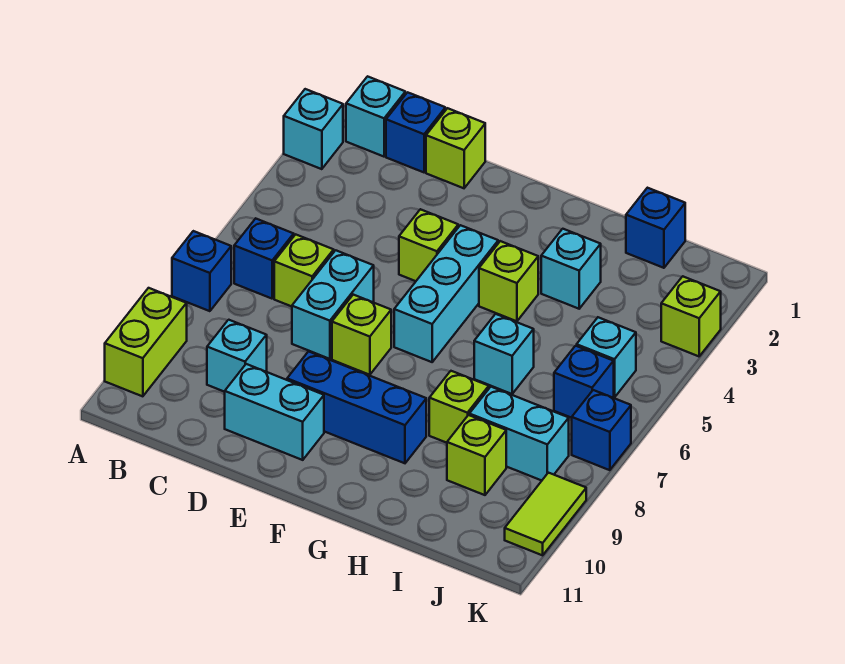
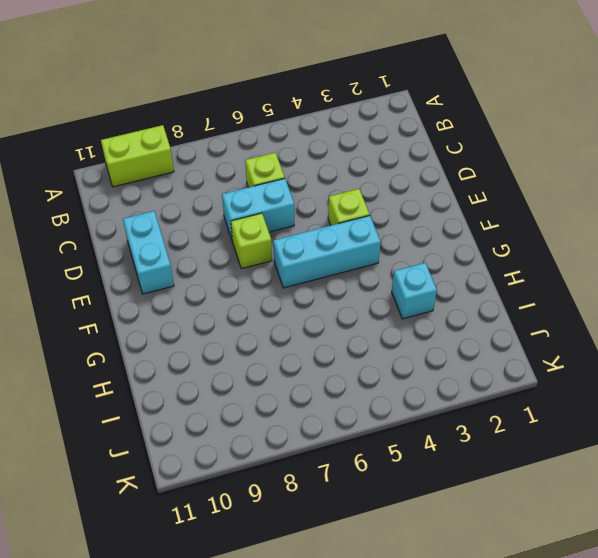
none -> cyan brick A2 level 1
none -> blue brick A7 level 1
none -> cyan brick B1 level 1

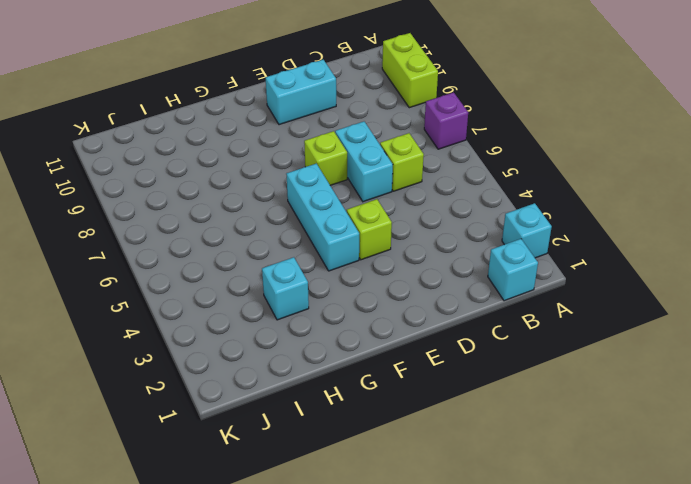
purple brick A7 level 1 -> blue brick A7 level 1
none -> blue brick B6 level 1
none -> blue brick C1 level 1
none -> cyan brick C9 level 1

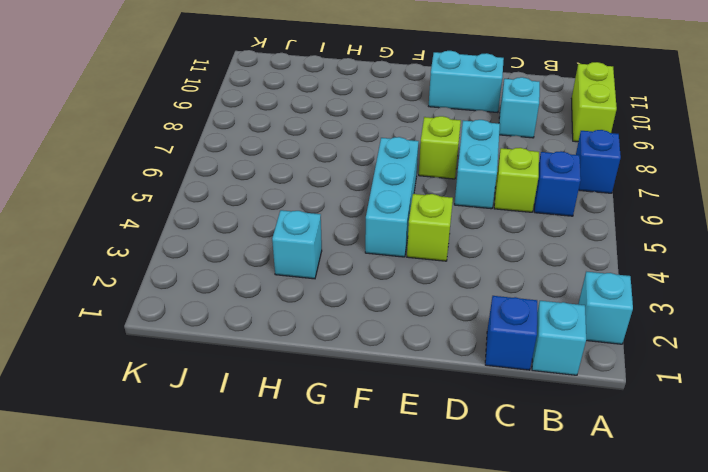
none -> lime brick D1 level 1
none -> blue brick E9:G9 level 1
none -> lime brick G4 level 1

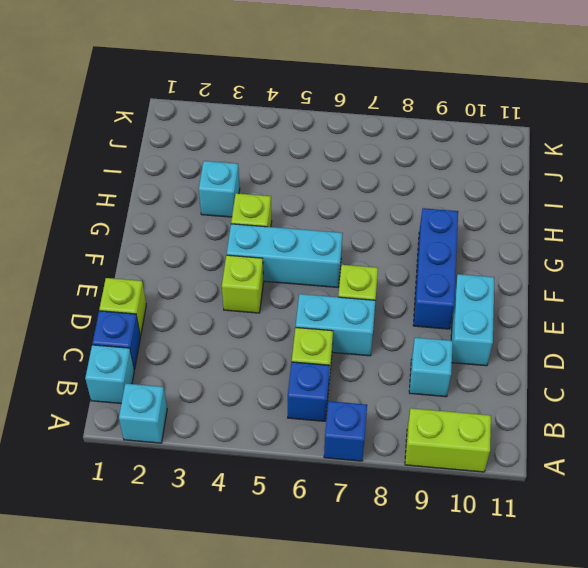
none -> cyan brick H6 level 1
none -> lime brick H8 level 1
none -> blue brick I1 level 1

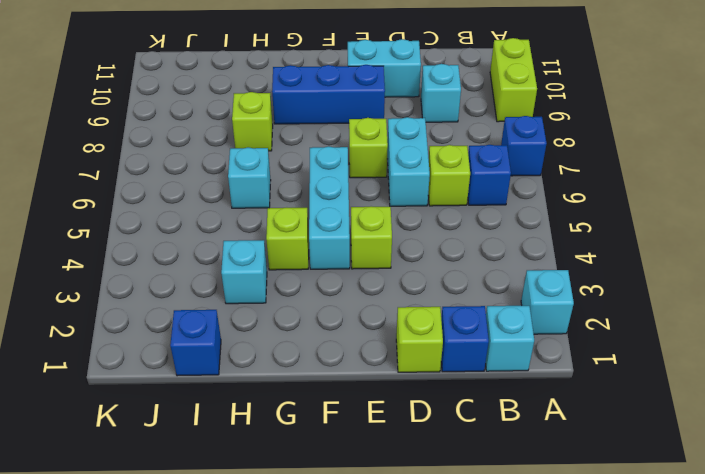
none -> cyan brick I8:J8 level 1
none -> lime brick I9 level 1
none -> cyan brick J5 level 1

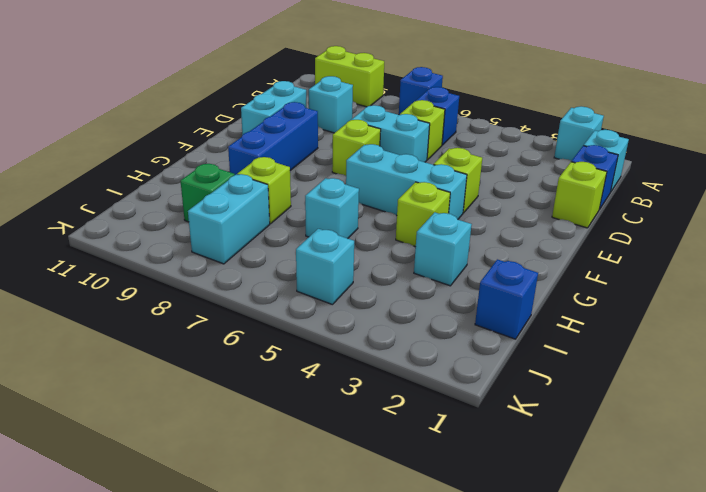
green brick I9 level 1 -> lime brick I9 level 1
none -> blue brick J6 level 1
none -> lime brick K3 level 1
none -> blue brick K7 level 1

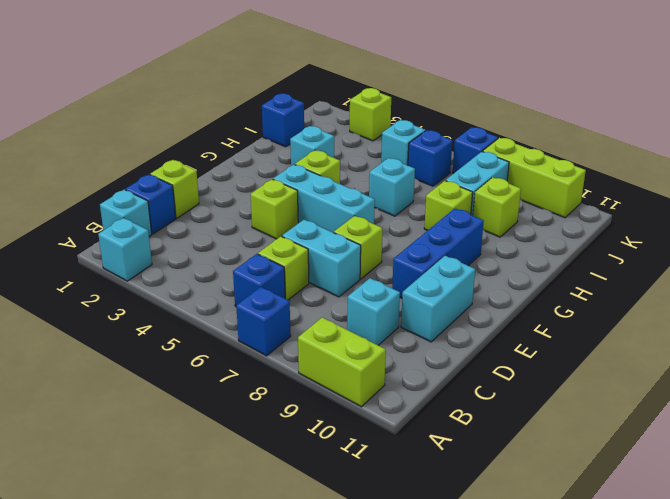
lime brick K8:K10 level 1 -> lime tile K9:K10 level 1

